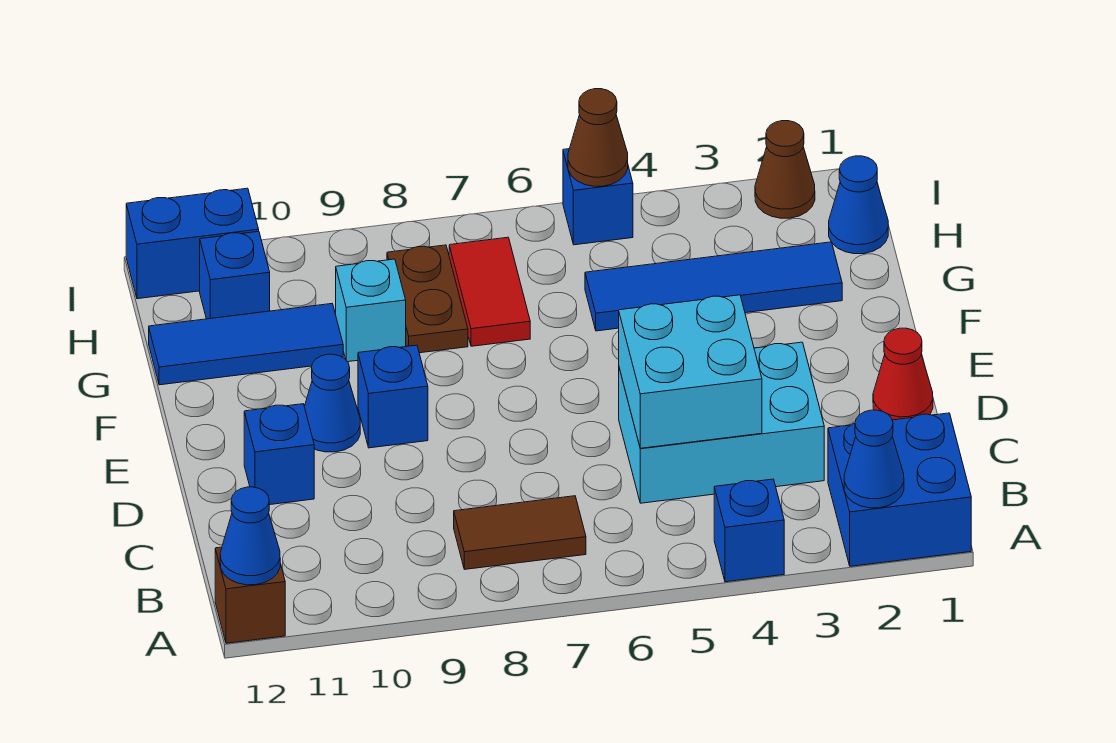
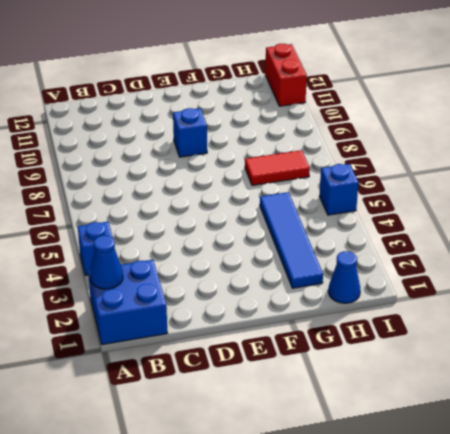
red brick I11:I12 level 1 -> blue brick I11:I12 level 1
none -> brown brick A12 level 1
none -> brown tile B7:B8 level 1
none -> cyan brick C3:D5 level 1

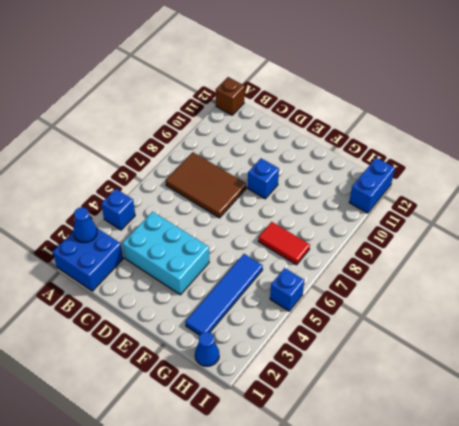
brown tile B7:D8 level 1 -> brown tile B7:B8 level 1
cyan brick C3:E4 level 1 -> cyan brick C3:D5 level 1
none -> red cone D1 level 1
none -> blue brick D11 level 1
none -> blue cone E10 level 1

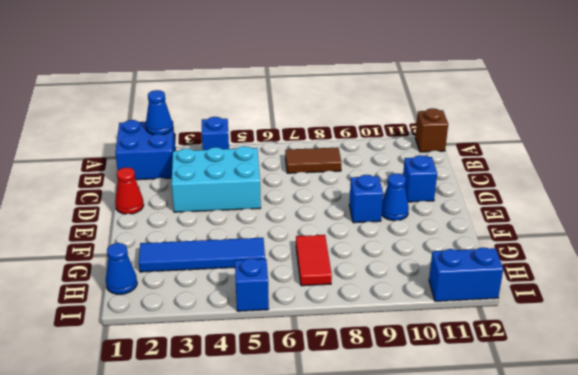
none -> brown plate G8:H8 level 1
none -> cyan brick G9 level 1
none -> blue tile G10:G12 level 1

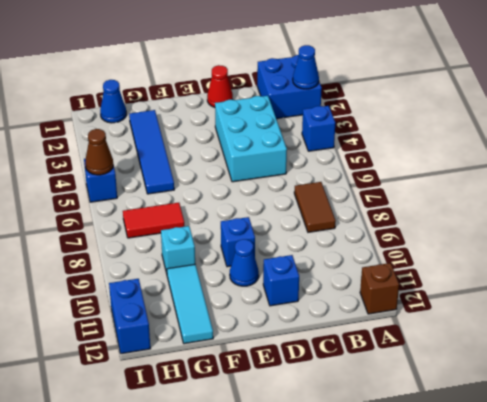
cyan tile G10:G12 level 1 -> blue tile G10:G12 level 1
none -> brown plate G8:H8 level 1
none -> blue brick H11 level 1
none -> brown cone I2 level 1

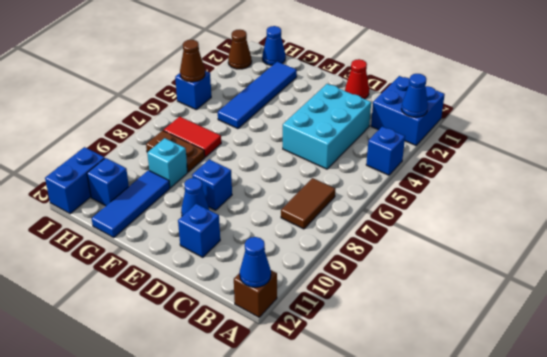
none -> cyan brick C4:D5 level 2

